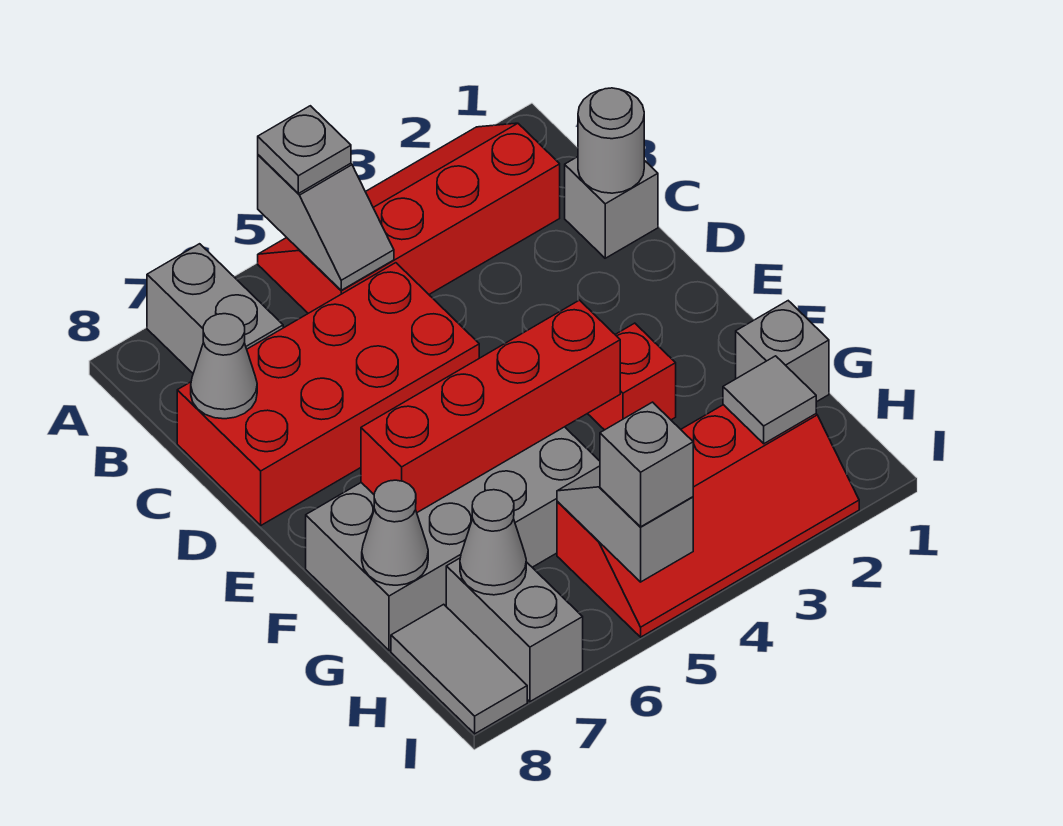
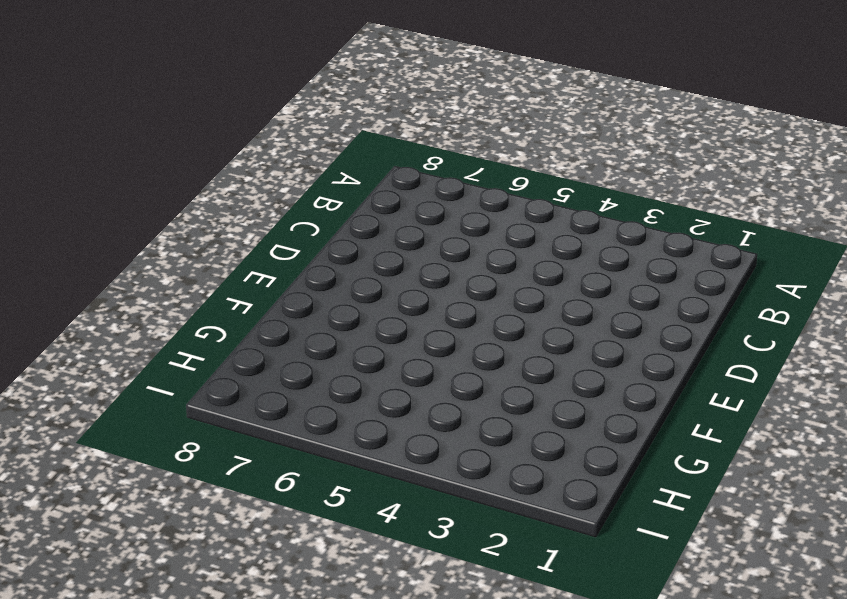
none -> red slope A2:B5 level 1 top B
none -> grey brick A7:B7 level 1
none -> grey brick C1 level 1

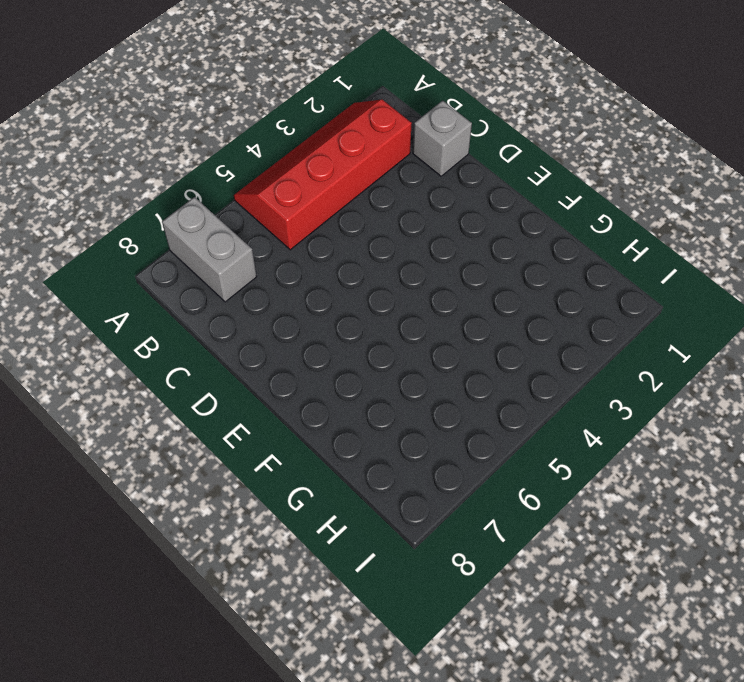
none -> red brick C5:D8 level 1
none -> red brick F3 level 1
none -> grey brick F5:G8 level 1

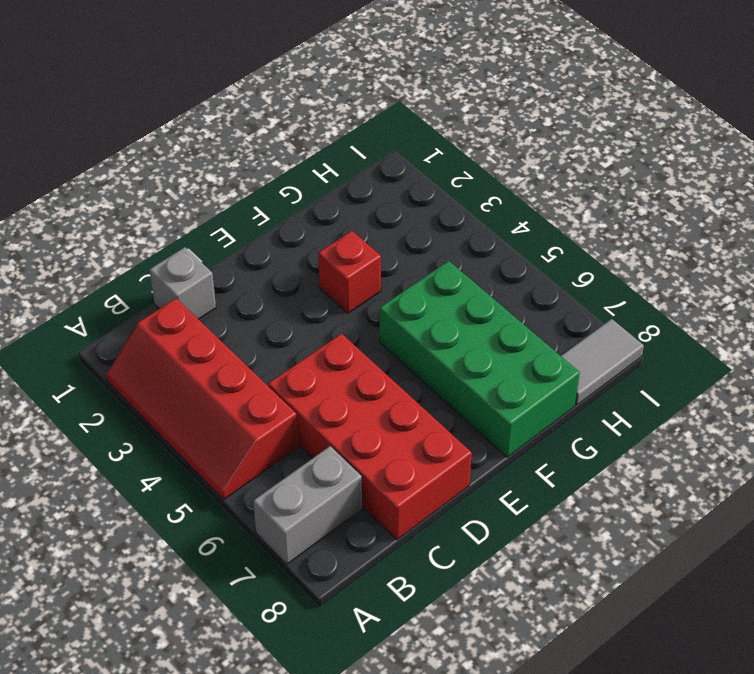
green brick F5:G8 level 1 -> grey brick F5:G8 level 1
none -> grey brick G1 level 1
none -> red slope H2:I5 level 1 top H
none -> grey brick H7:I7 level 1

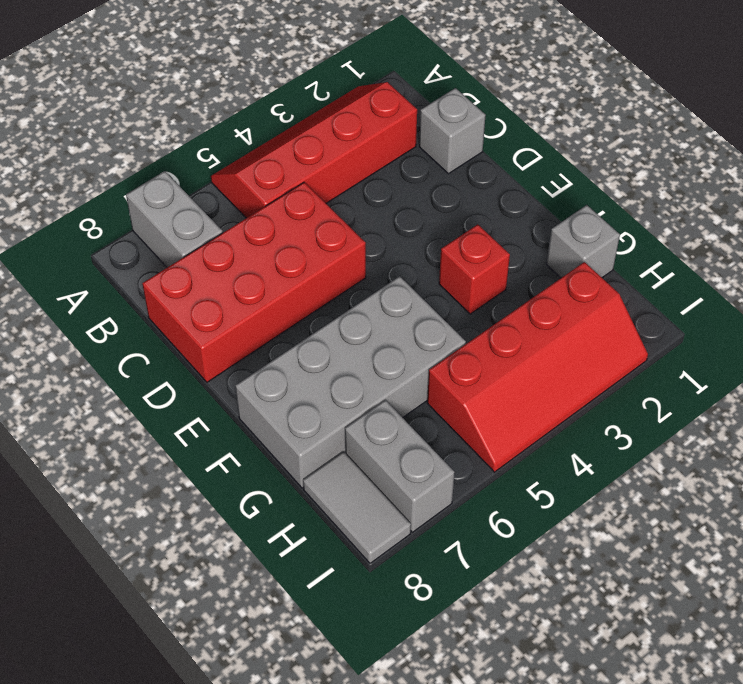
none -> grey slope A5:B5 level 2 top A
none -> grey round brick C1 level 2
none -> grey cone C8 level 2

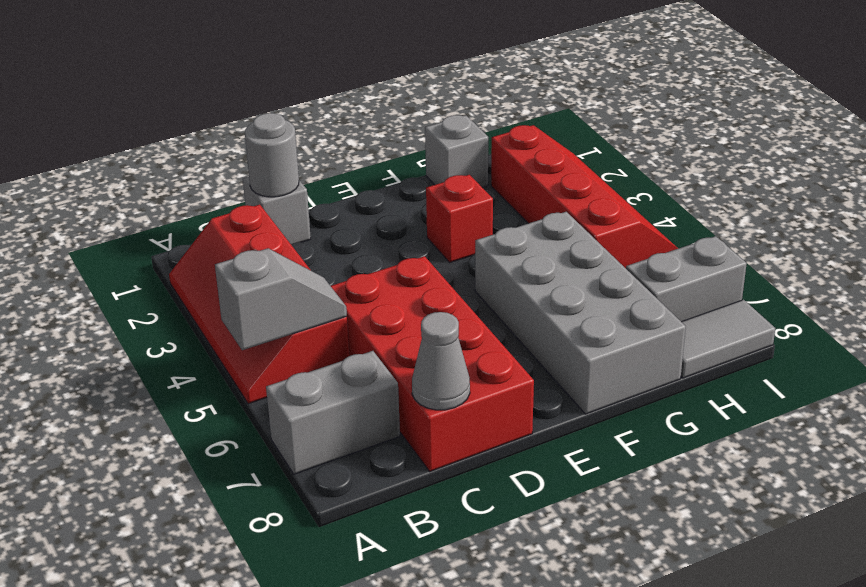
none -> red brick F4:F7 level 2
none -> grey cone G8 level 2
none -> grey tile H2 level 2

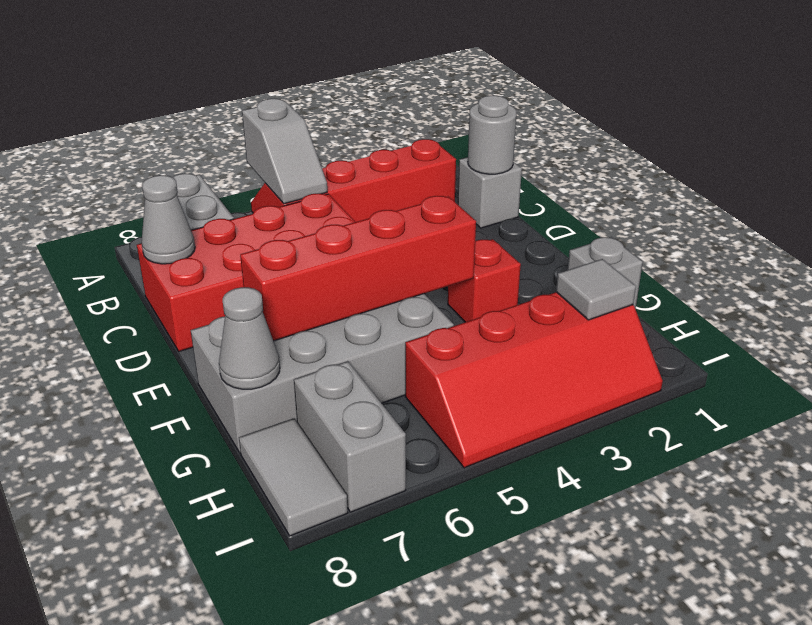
none -> grey slope H5:I5 level 2 top I
none -> grey cone H7 level 2
none -> grey plate A5 level 3

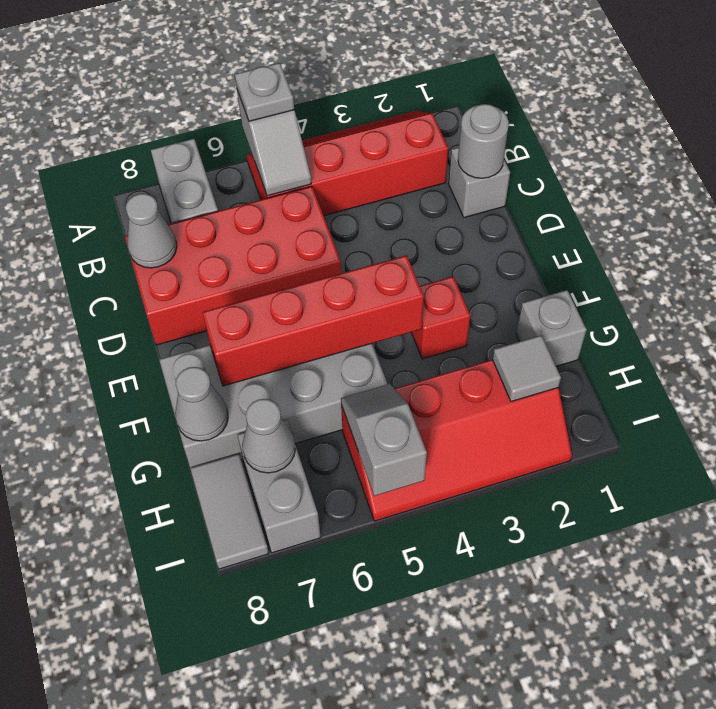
none -> grey brick I5 level 3

